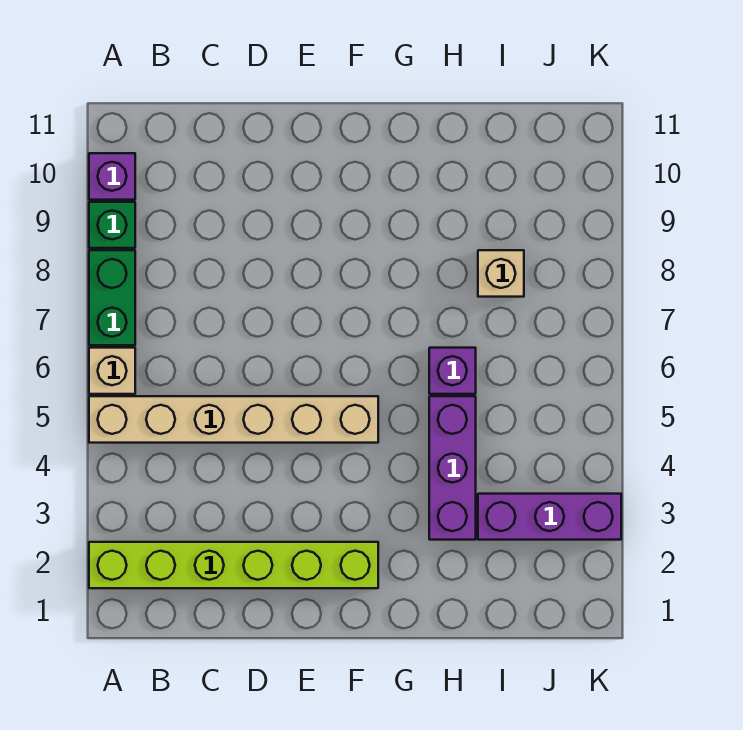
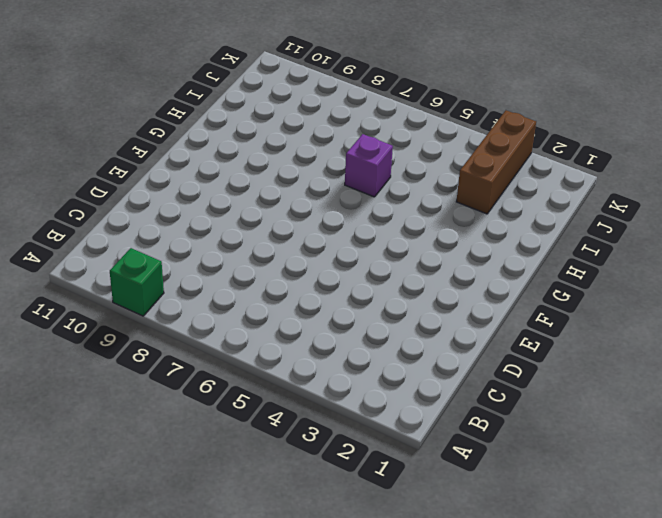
brown brick I3:K3 level 1 -> purple brick I3:K3 level 1
none -> lime brick A2:F2 level 1
none -> tan brick A5:F5 level 1

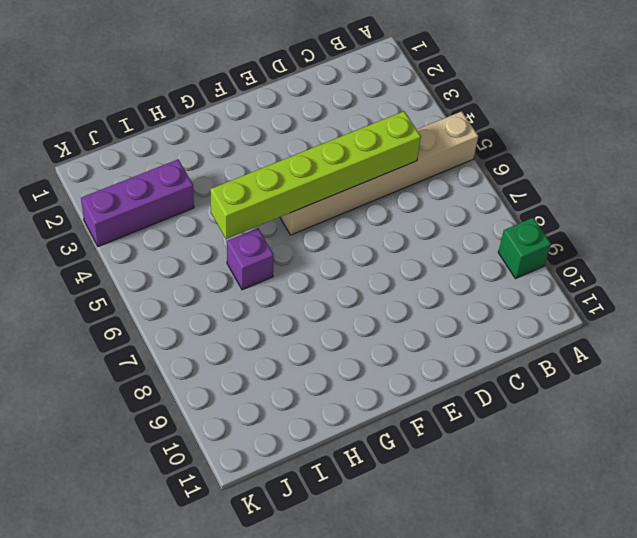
lime brick C5:H5 level 2 -> lime brick A2:F2 level 1
none -> tan brick A6 level 1
none -> green brick A7:A8 level 1

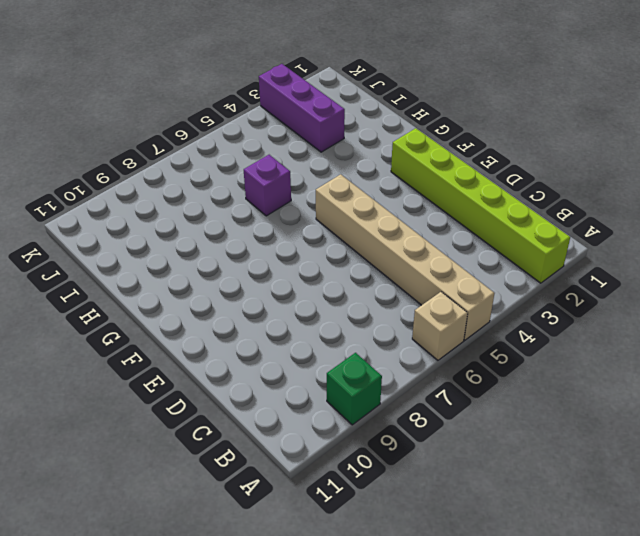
none -> green brick A7:A8 level 1
none -> purple brick A10 level 1

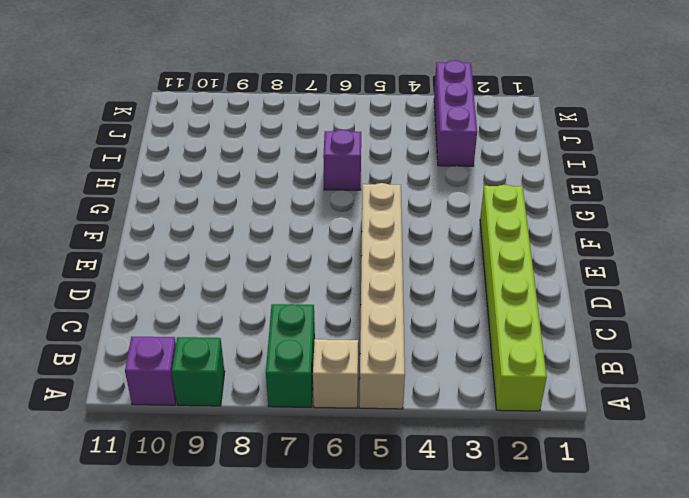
green brick A7:B7 level 1 -> green brick A7:A8 level 1
none -> purple brick H3:H5 level 1
none -> tan brick I8 level 1

